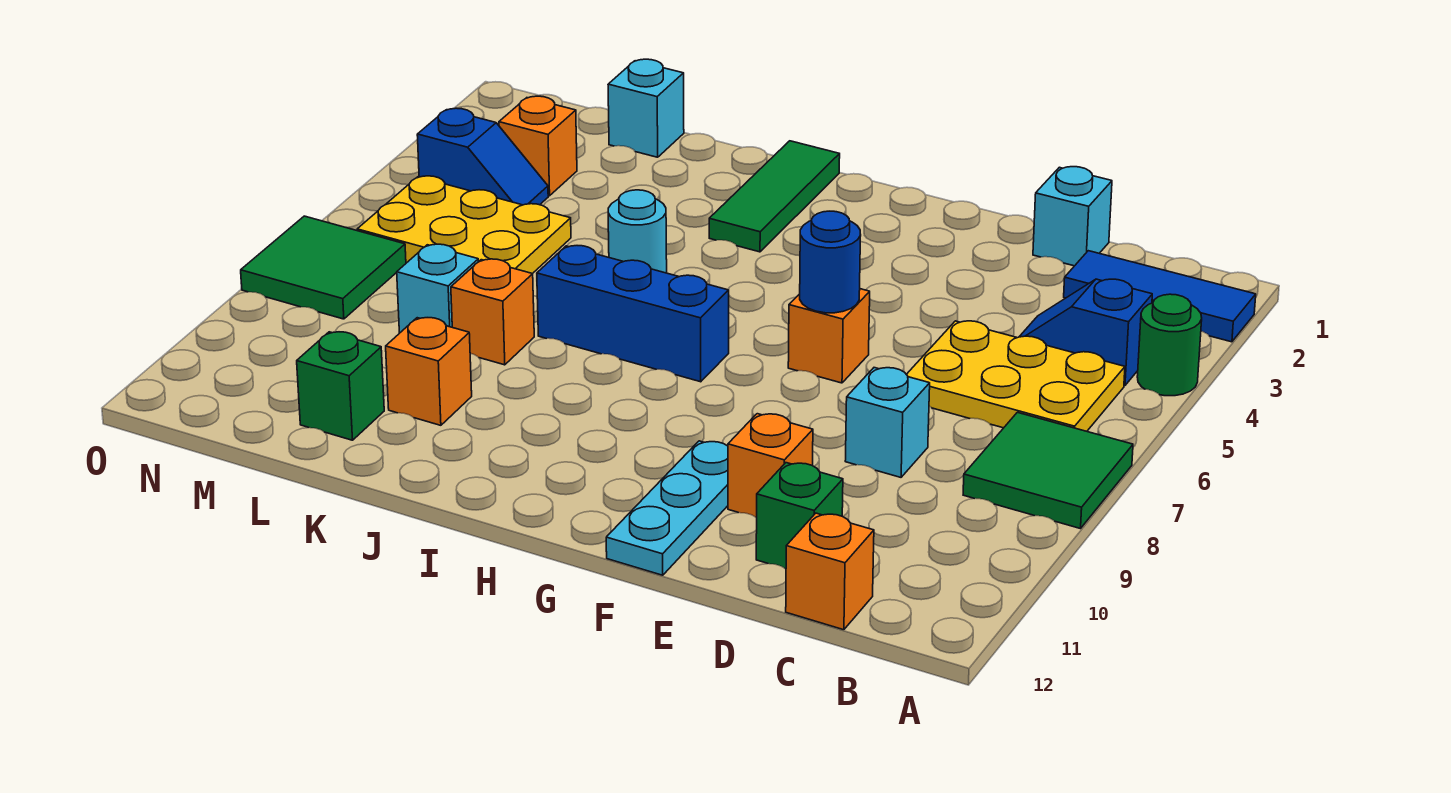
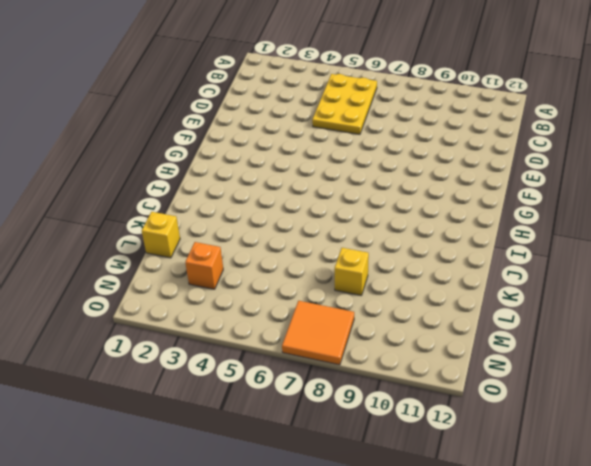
yellow brick L1 level 1 -> cyan brick L1 level 1
yellow brick L8 level 1 -> cyan brick L8 level 1
orange tile N7:O8 level 1 -> green tile N7:O8 level 1
none -> blue tile A2:C2 level 1
none -> green round brick A4 level 1
none -> green tile A7:B8 level 1

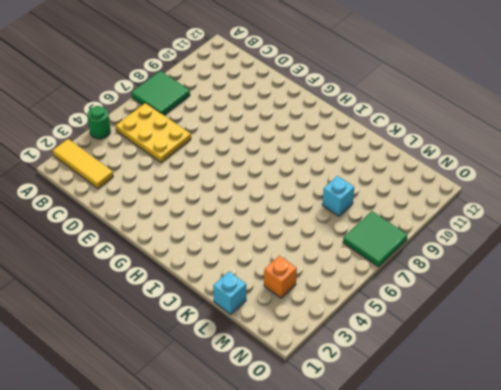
yellow tile A2:C2 level 1 -> blue tile A2:C2 level 1
none -> blue slope B4:C4 level 1 top B
none -> orange brick C12 level 1
none -> cyan brick D1 level 1

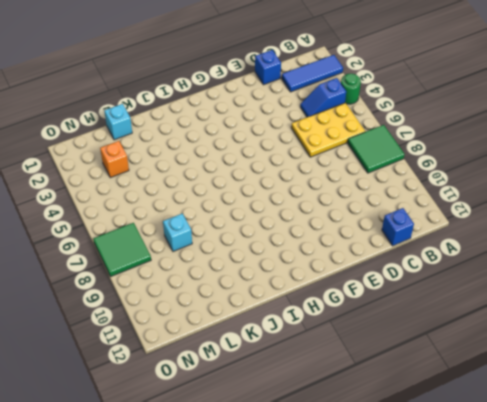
blue brick C12 level 1 -> orange brick C12 level 1
blue brick D1 level 1 -> cyan brick D1 level 1
none -> cyan brick D8 level 1
none -> green brick D11 level 1
none -> orange brick E10 level 1

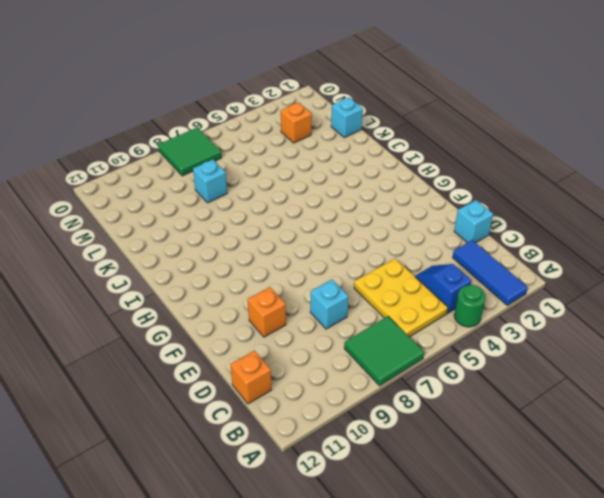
none -> green brick D11 level 1
none -> orange brick F6 level 1
none -> cyan plate F10:F12 level 1

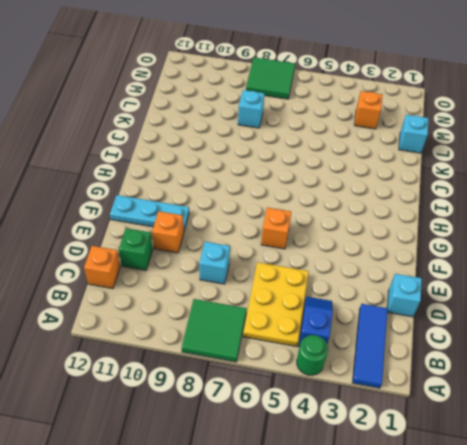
none -> blue brick H7:J7 level 1
none -> green tile I1:I3 level 1
none -> cyan round brick J5 level 1

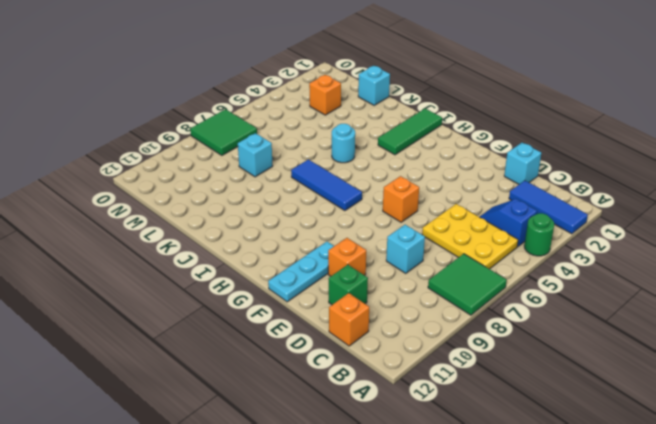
blue tile H7:J7 level 1 -> blue brick H7:J7 level 1
none -> orange brick K8 level 1
none -> orange brick K10 level 1
none -> yellow plate L5:N6 level 1

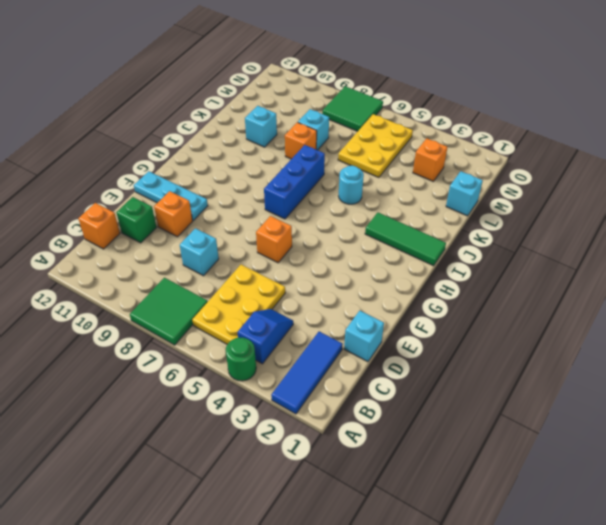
cyan brick K10 level 1 -> orange brick K10 level 1
none -> green brick L11 level 1
none -> blue slope M4:N4 level 1 top N
none -> blue round brick F6 level 2

